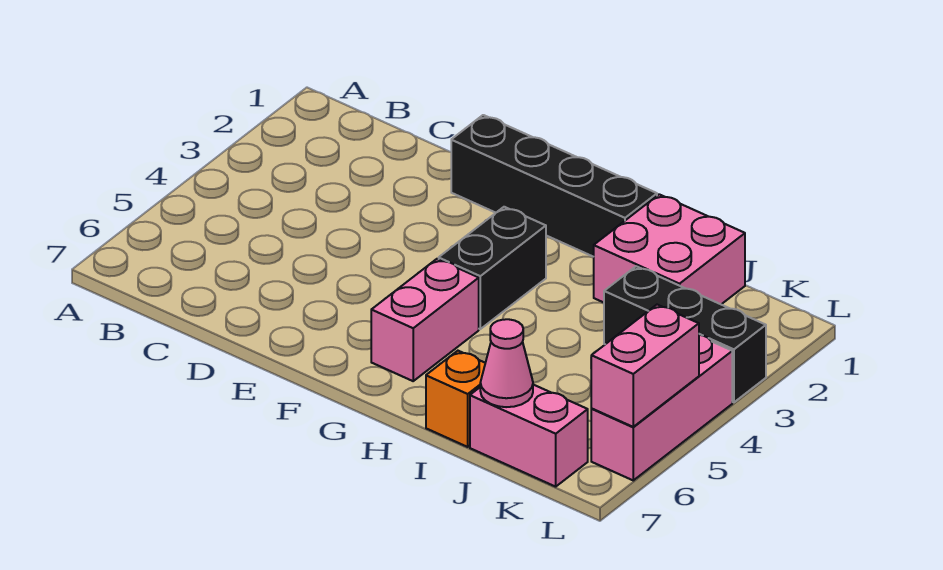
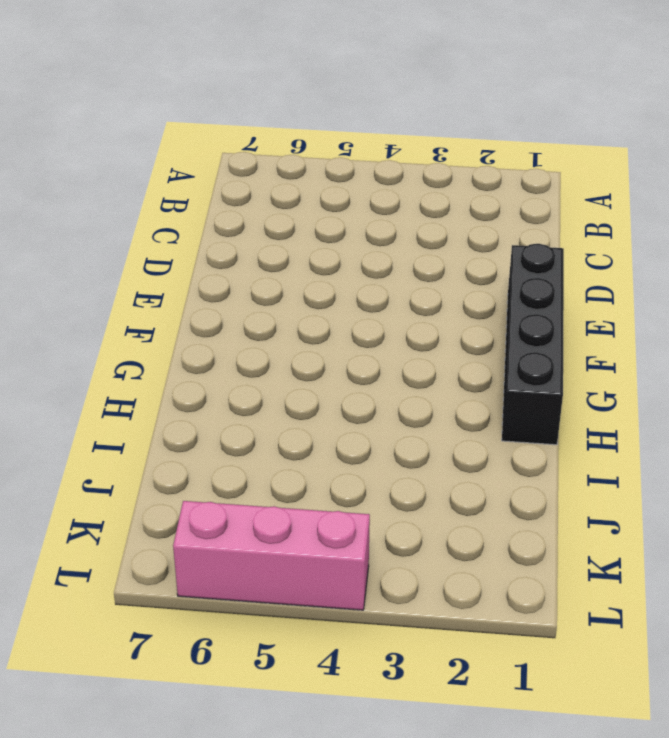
none -> black brick G3:G4 level 1
none -> pink brick G5:G6 level 1

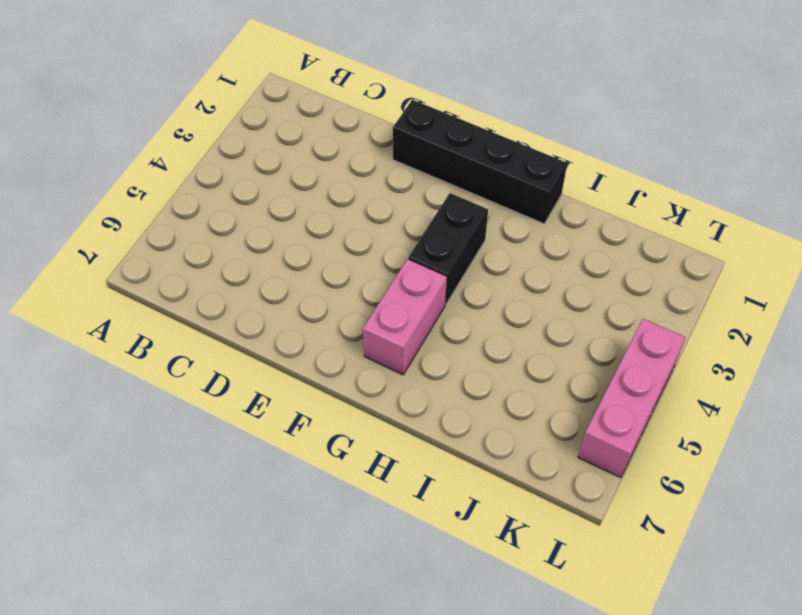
none -> pink brick I1:J2 level 1
none -> orange brick I7 level 1

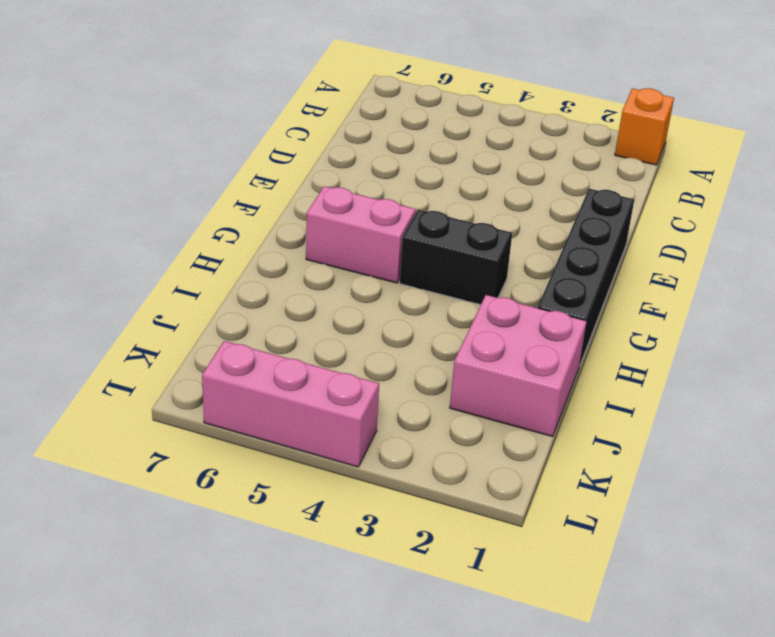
orange brick A1 level 1 -> orange brick I7 level 1
none -> black brick J3:L3 level 1
none -> pink brick J7:K7 level 1

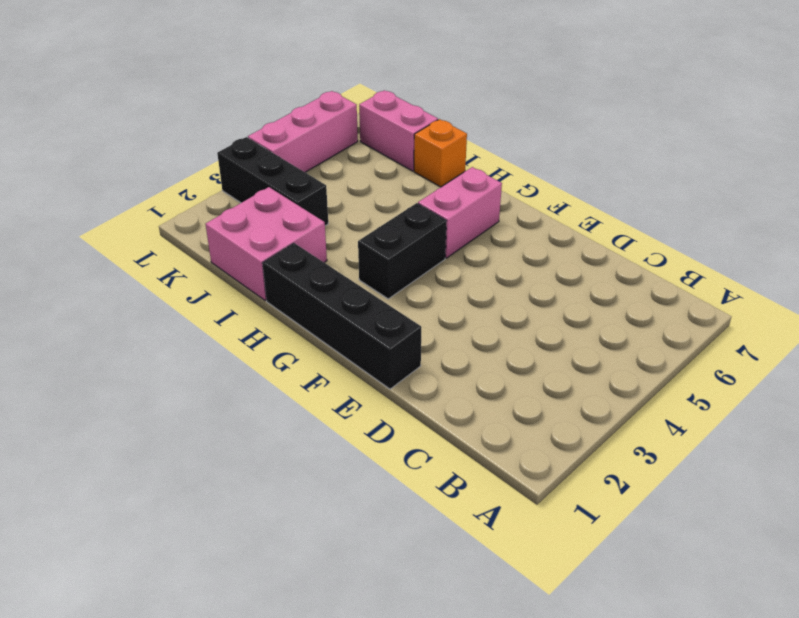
none -> pink cone J7 level 2
none -> pink brick L5:L6 level 2

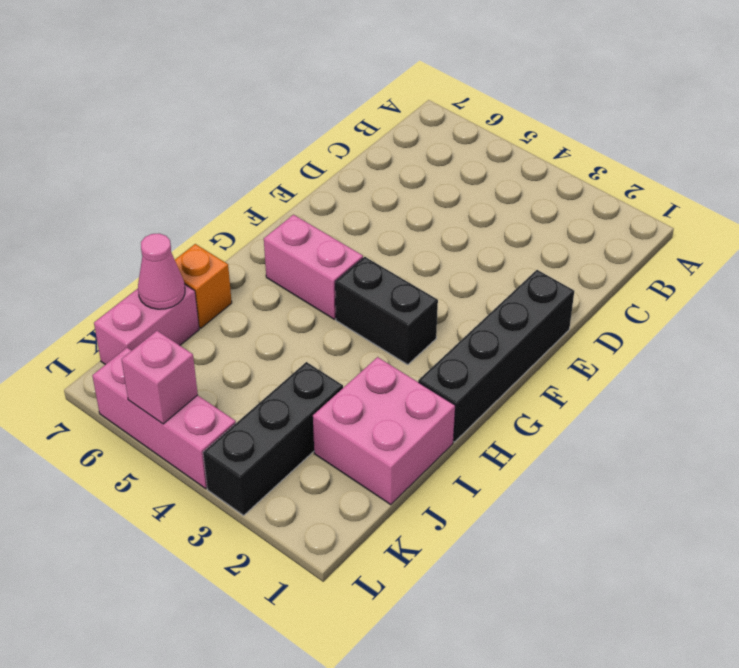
pink brick L5 level 2 -> pink brick L5:L6 level 2

